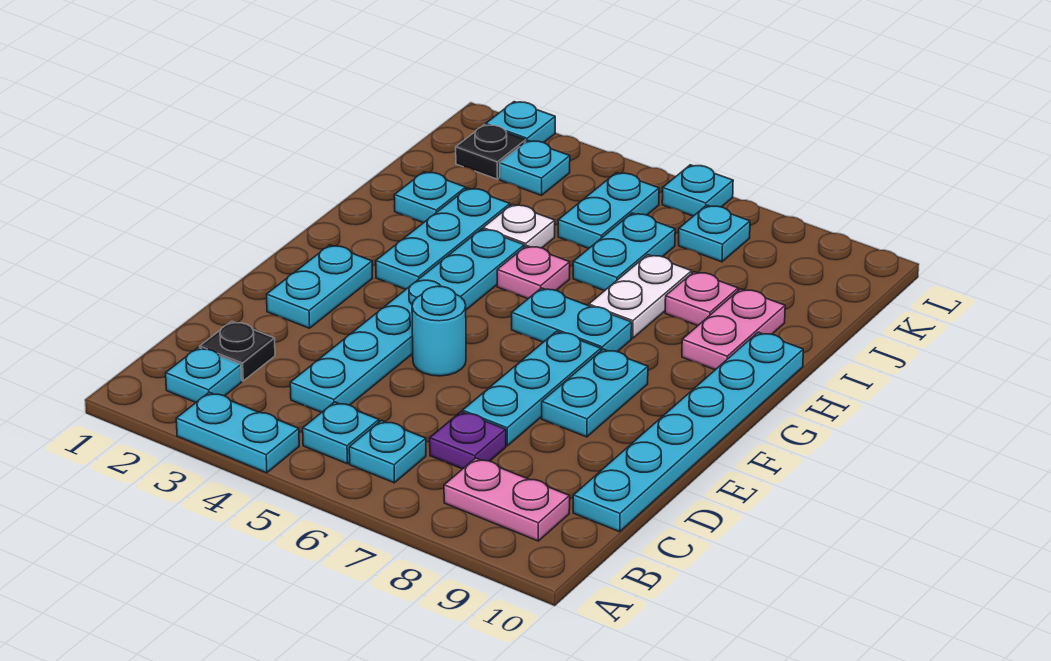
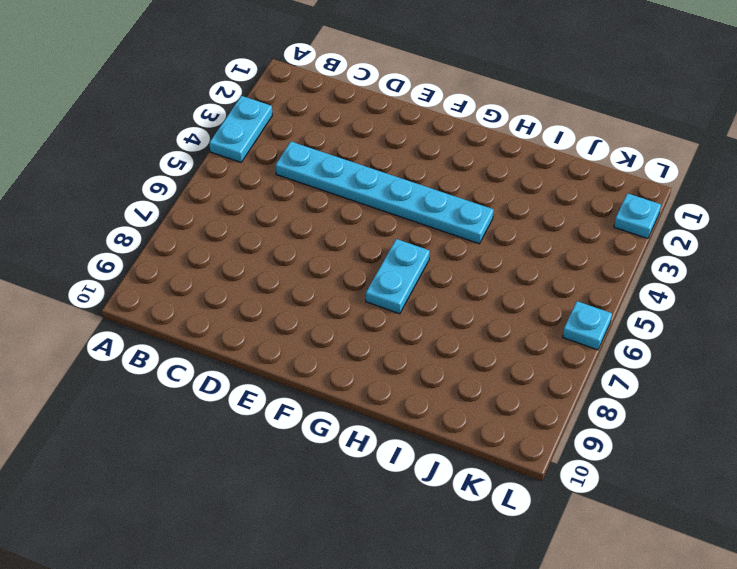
none -> cyan plate B2 level 1
none -> cyan plate B5 level 1
none -> cyan plate B6 level 1

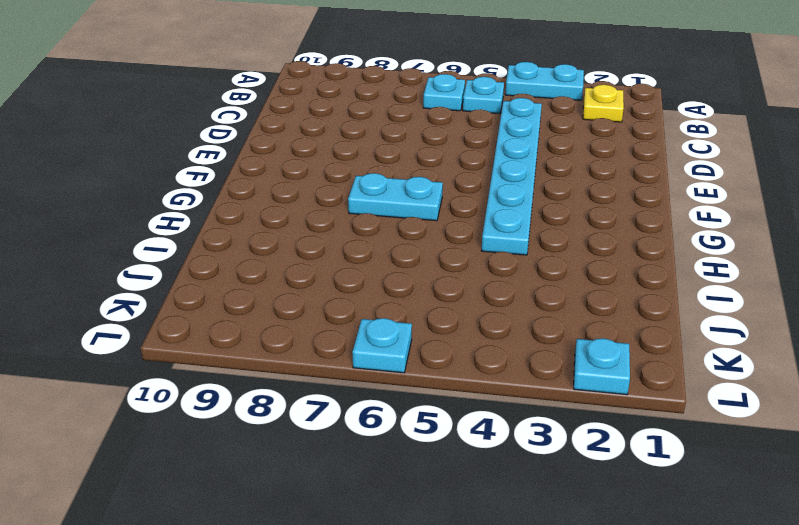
yellow plate B2 level 1 -> cyan plate B2 level 1
none -> pink plate B8:B9 level 1
none -> black plate C2 level 1
none -> purple plate C7 level 1

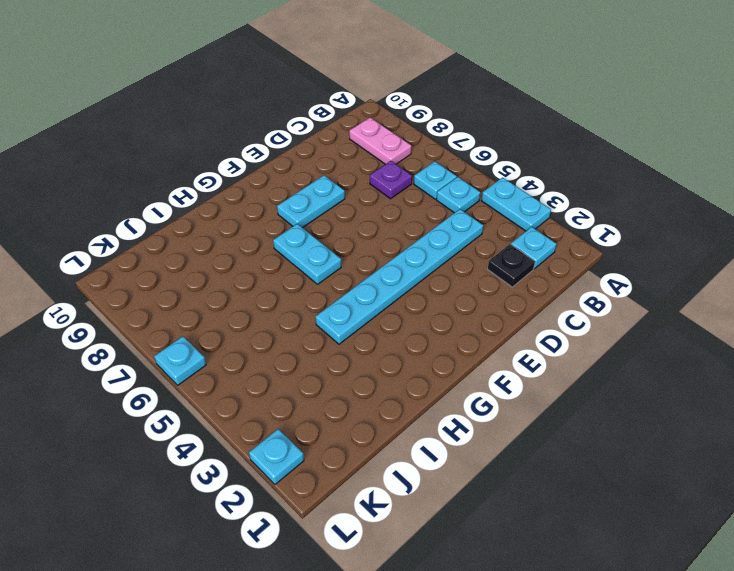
none -> cyan plate C10:H10 level 1
none -> cyan plate D7:F7 level 1
none -> cyan plate E2:F2 level 1

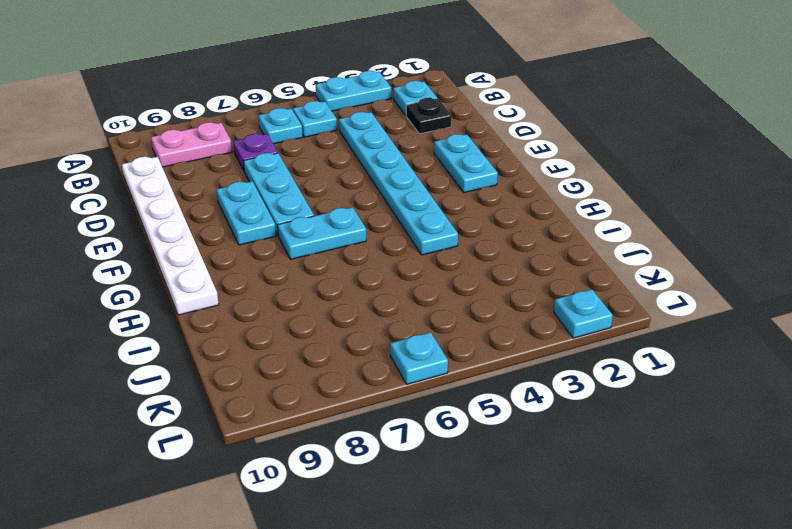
white plate C10:H10 level 1 -> cyan plate C10:H10 level 1
none -> cyan round brick E5 level 1
none -> cyan plate G3:I3 level 1
none -> pink plate H5 level 1

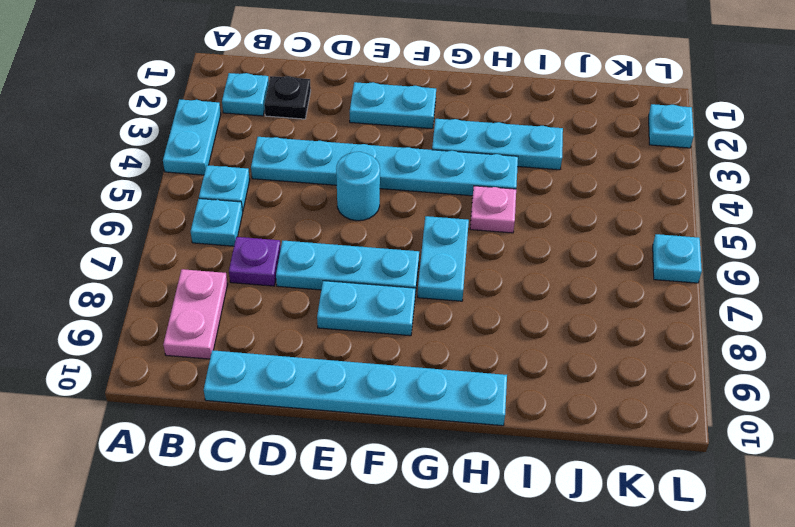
none -> white plate H7:I7 level 1
none -> pink plate H9:I9 level 1
none -> cyan plate I2 level 1

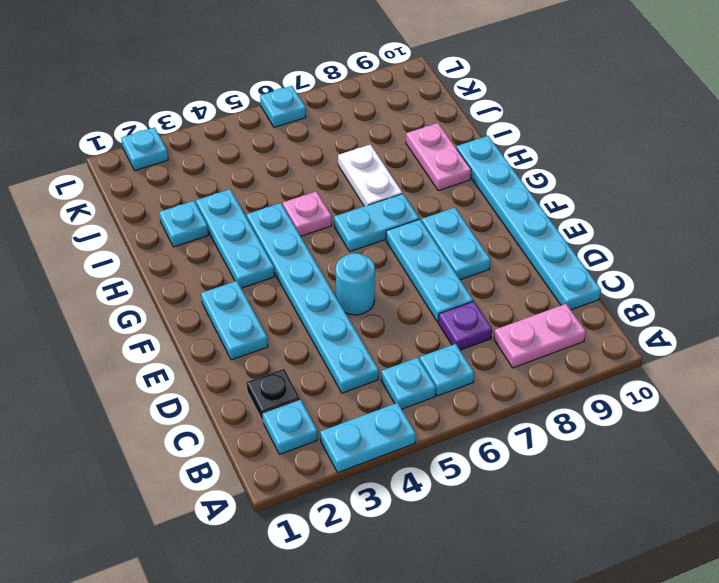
none -> white plate I4 level 1
none -> cyan plate I6:J6 level 1
none -> pink plate I8 level 1

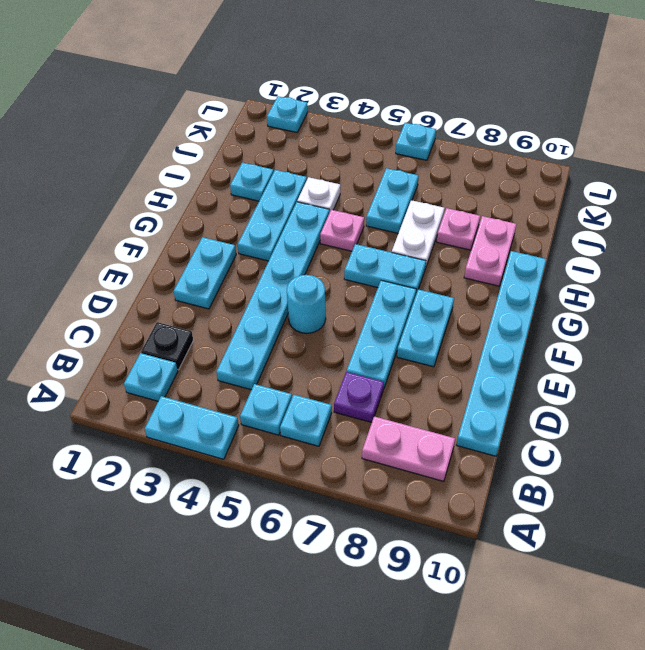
none -> cyan plate J5:K5 level 1
none -> black plate K2 level 1
none -> cyan plate K3 level 1

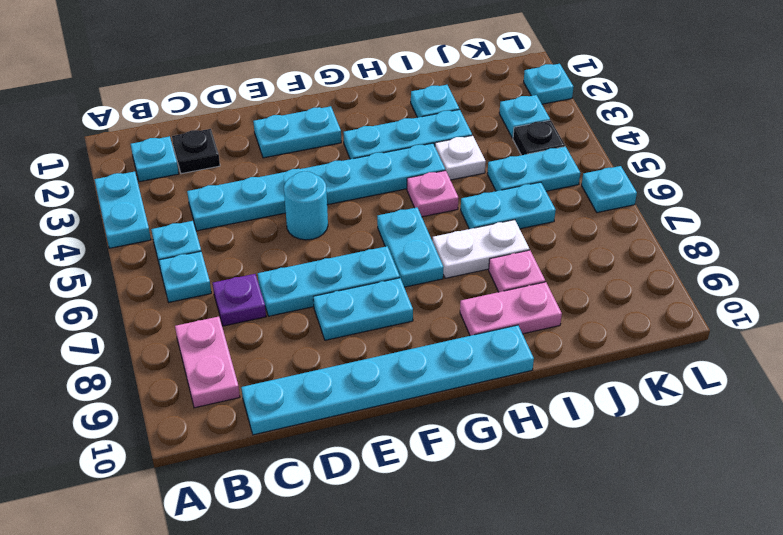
black plate K4 level 1 -> black plate K2 level 1
none -> cyan plate K7 level 1

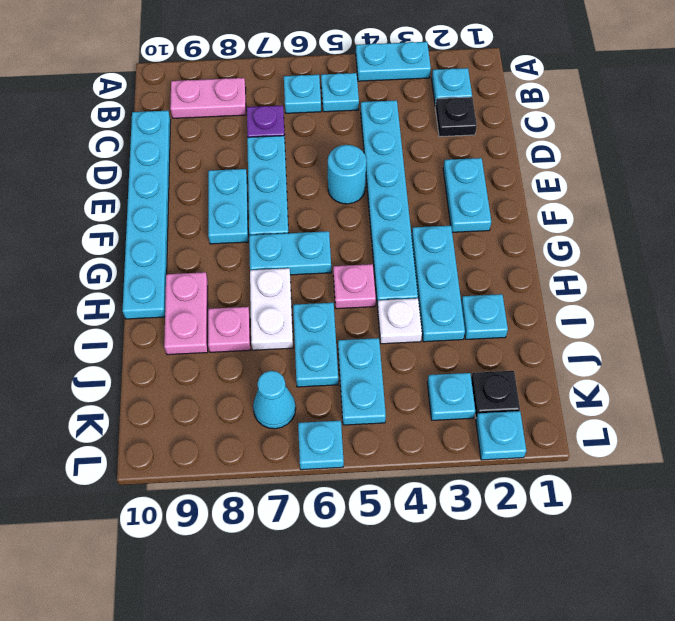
cyan cone K7 level 1 -> cyan plate K7 level 1

